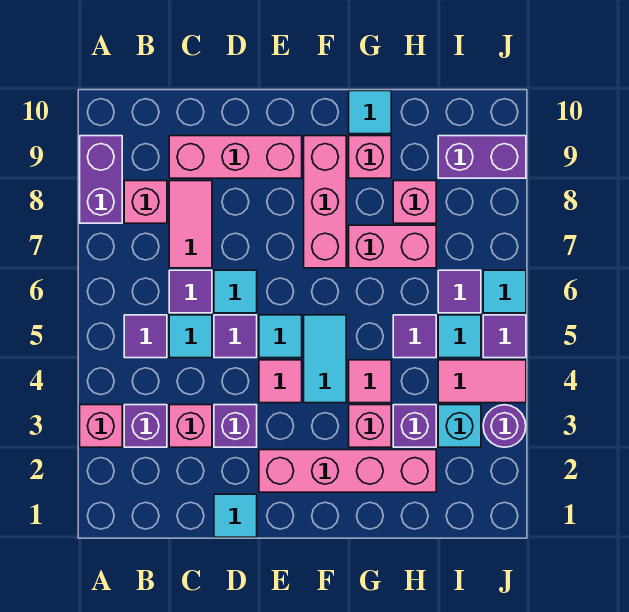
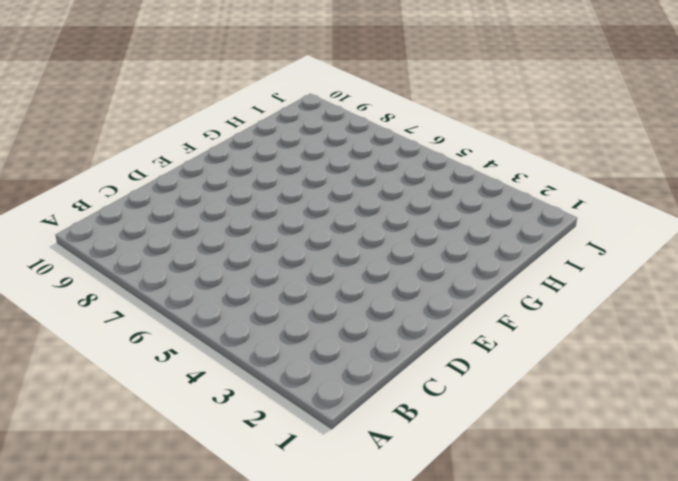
none -> pink brick A3 level 1
none -> purple brick A8:A9 level 1
none -> purple brick B3 level 1
none -> purple tile B5 level 1

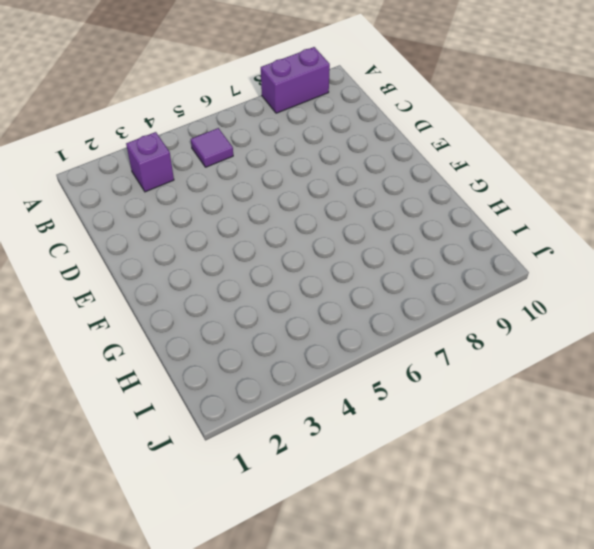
none -> pink brick A3 level 1
none -> pink brick B8 level 1
none -> pink brick C3 level 1
none -> cyan tile C5 level 1

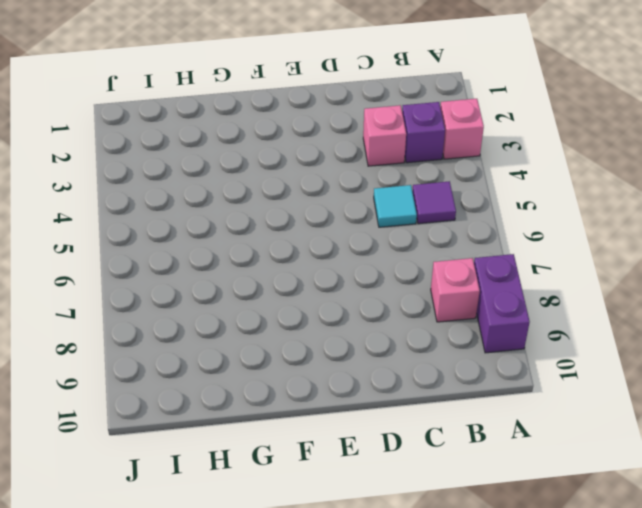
none -> purple tile C6 level 1
none -> pink tile C7:C8 level 1
none -> pink brick C9:E9 level 1
none -> cyan tile D1 level 1

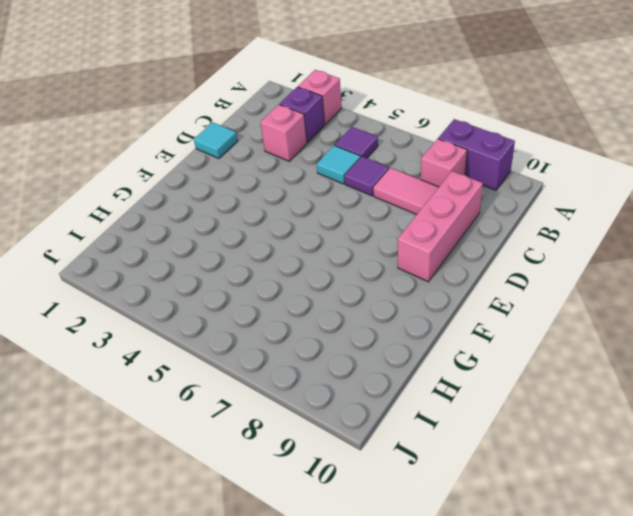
none -> purple brick D3 level 1
none -> purple tile D5 level 1
none -> cyan tile D6 level 1
none -> pink brick E2:H2 level 1

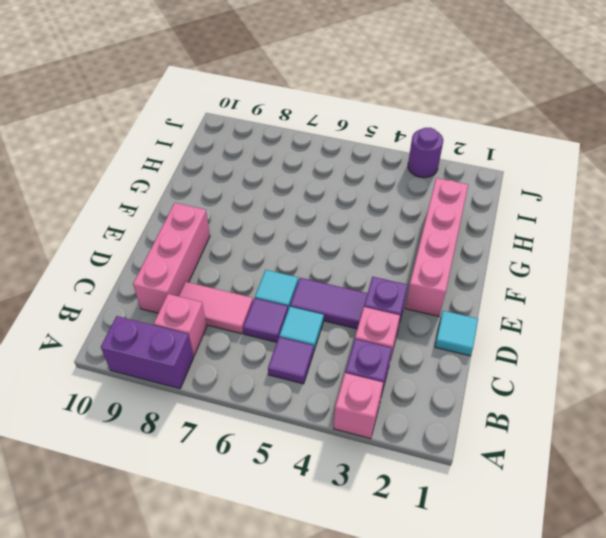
purple tile D4:D5 level 1 -> purple tile D5 level 1
none -> pink tile E4 level 1
none -> cyan tile E5 level 1
none -> cyan tile F4:F5 level 1
none -> pink brick F7:F9 level 1

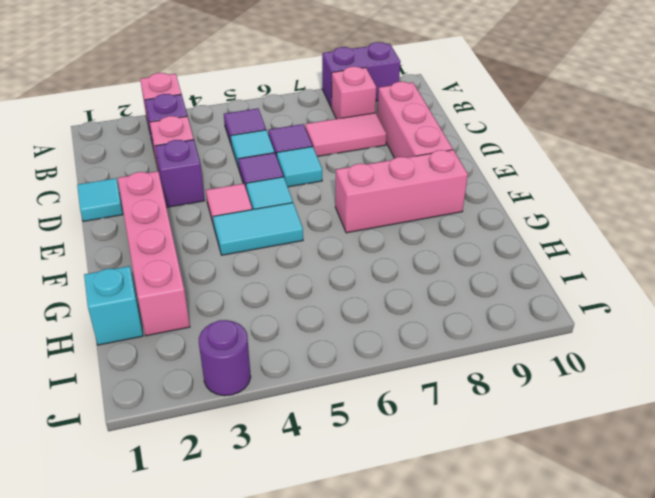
cyan brick H1 level 1 -> cyan brick I3 level 1
none -> pink brick G3 level 1
none -> pink tile G4 level 1
none -> pink brick G7:H7 level 1
none -> pink brick G9 level 1

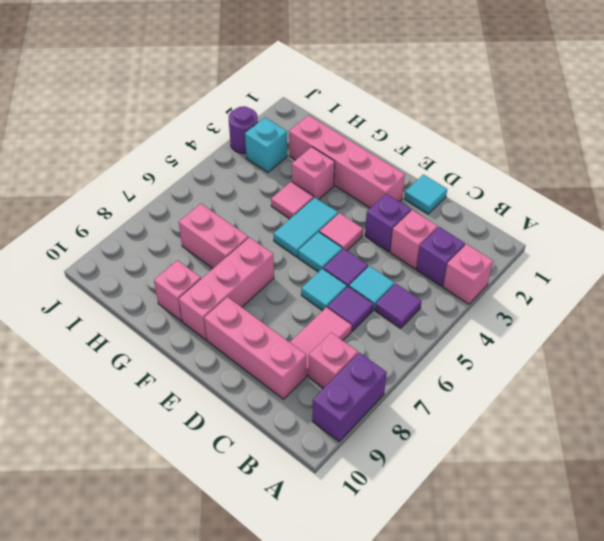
none -> cyan tile G10 level 1
none -> purple brick H3 level 1
none -> purple tile H5 level 1
none -> pink brick H8 level 1

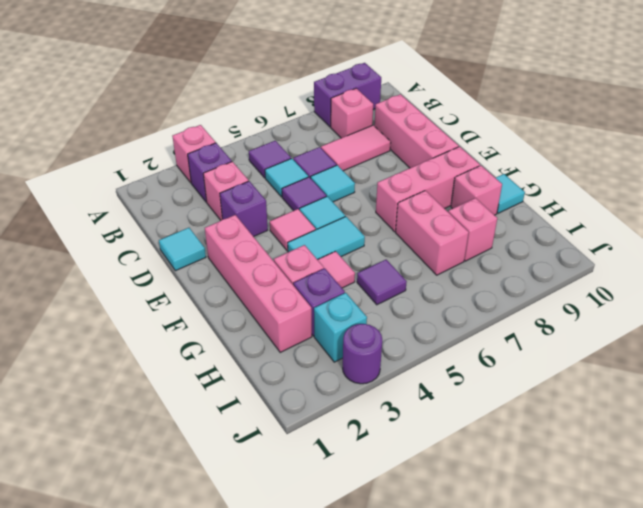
none -> pink tile I4:J4 level 1
none -> cyan tile I5 level 1
none -> purple tile I6 level 1
none -> purple brick I9:J9 level 1

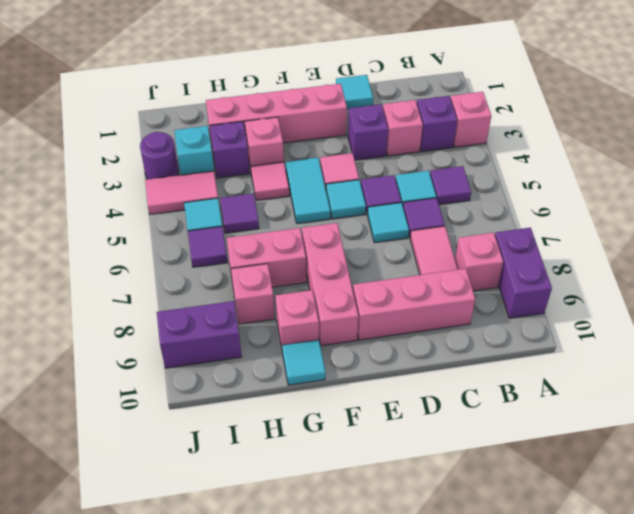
none -> purple tile J5 level 1
none -> cyan tile J6 level 1

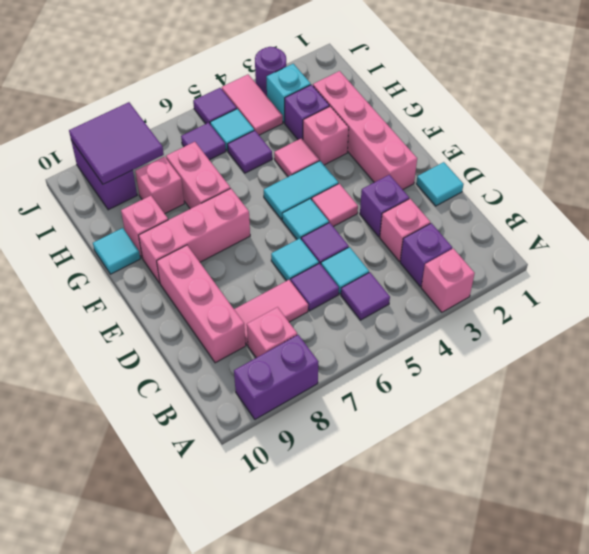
purple tile I8:J9 level 2 -> none
none -> cyan tile J6 level 1

